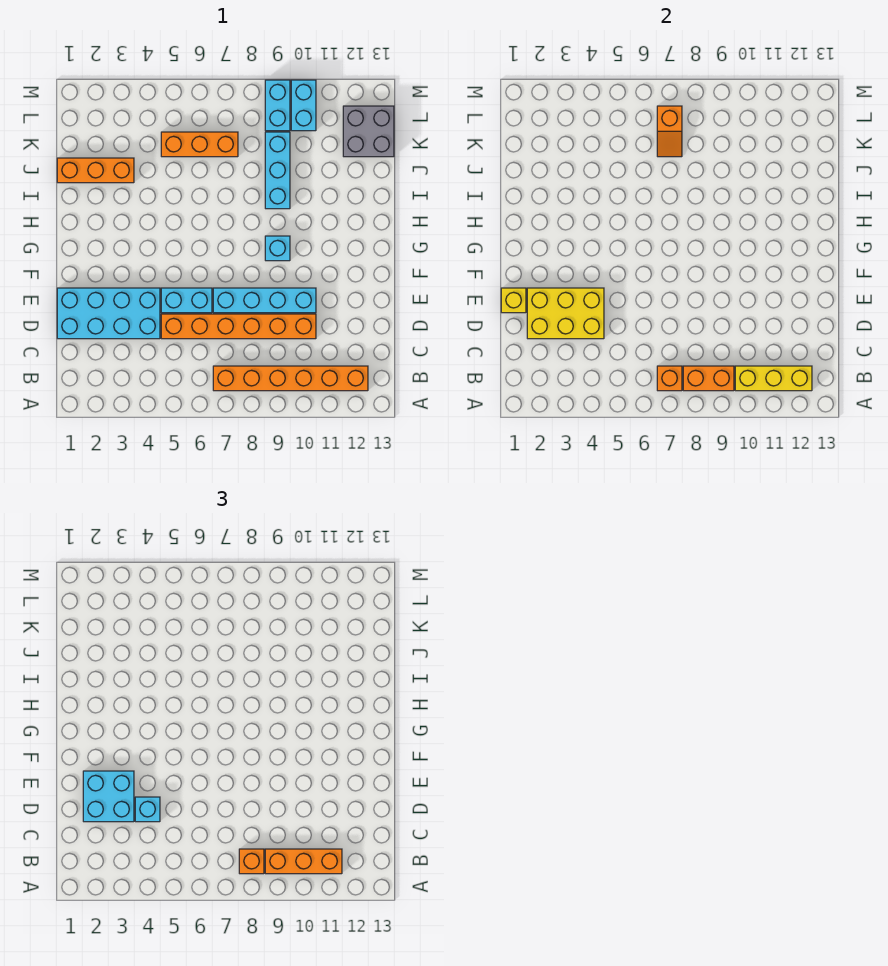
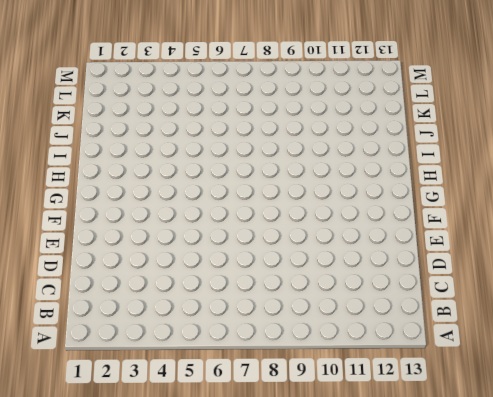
none -> orange brick B7:B12 level 1
none -> cyan brick D1:E4 level 1
none -> orange brick D5:D10 level 1

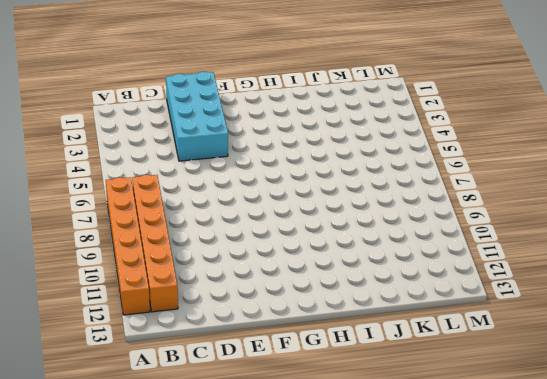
orange brick A7:A12 level 1 -> orange brick D5:D10 level 1
none -> cyan brick E5:E6 level 1
none -> cyan brick E7:E10 level 1
none -> cyan brick G9 level 1

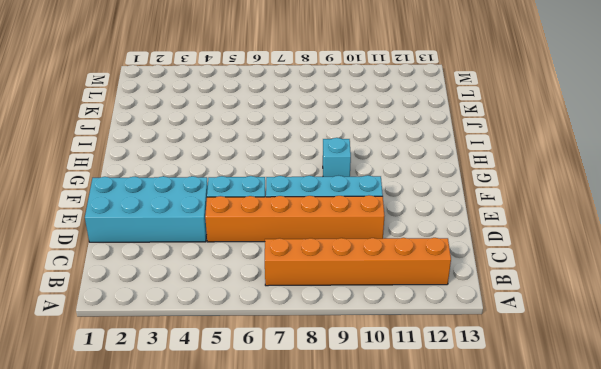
none -> cyan brick I9:K9 level 1
none -> orange brick J1:J3 level 1
none -> orange brick K5:K7 level 1

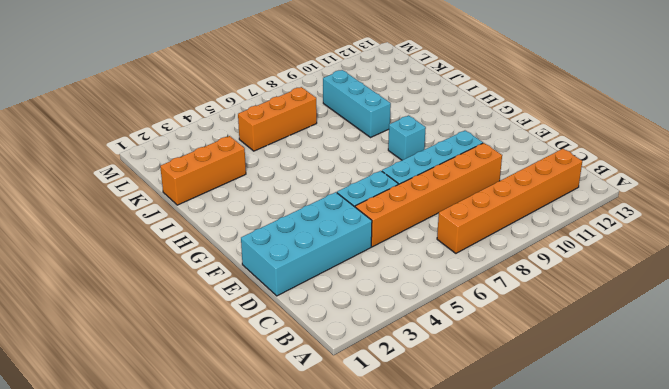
none -> grey brick K12:L13 level 1
none -> cyan brick L9:M9 level 1
none -> cyan brick L10:M10 level 1

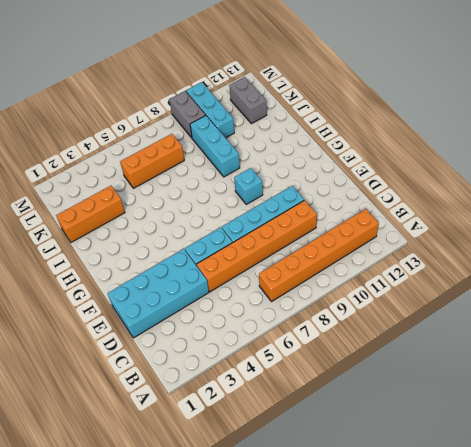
cyan brick K10:M10 level 1 -> cyan brick L10:M10 level 1
grey brick K12:L12 level 1 -> grey brick K12:L13 level 1
grey brick L9:M9 level 1 -> cyan brick L9:M9 level 1
none -> orange brick B7 level 2
none -> orange brick B8:B9 level 2
none -> yellow brick B10:B12 level 2

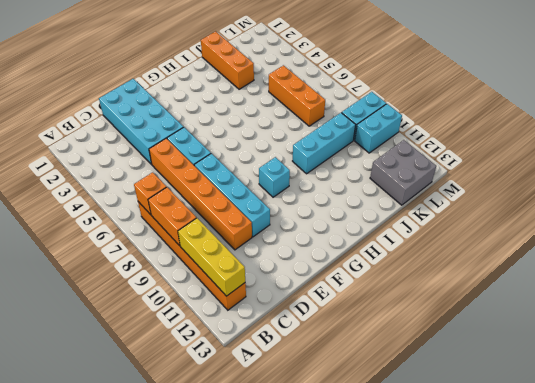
none -> yellow brick D2:E4 level 2
none -> yellow brick E1 level 2
none -> orange slope K7:L7 level 2 top L

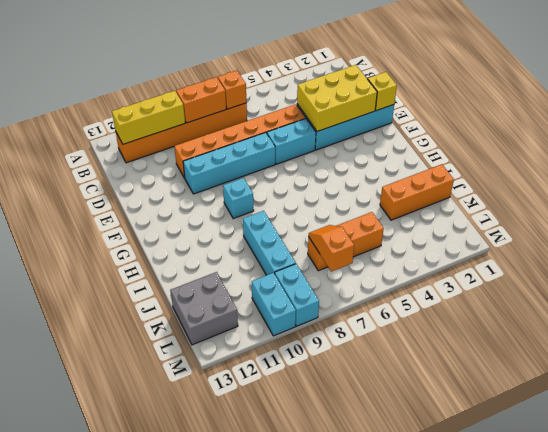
none -> orange brick B8 level 3
none -> orange brick B9:B11 level 3
none -> cyan brick D2:E3 level 3

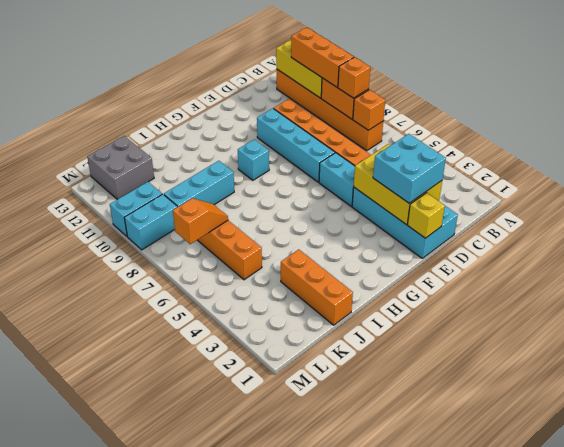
none -> cyan brick D4 level 3

